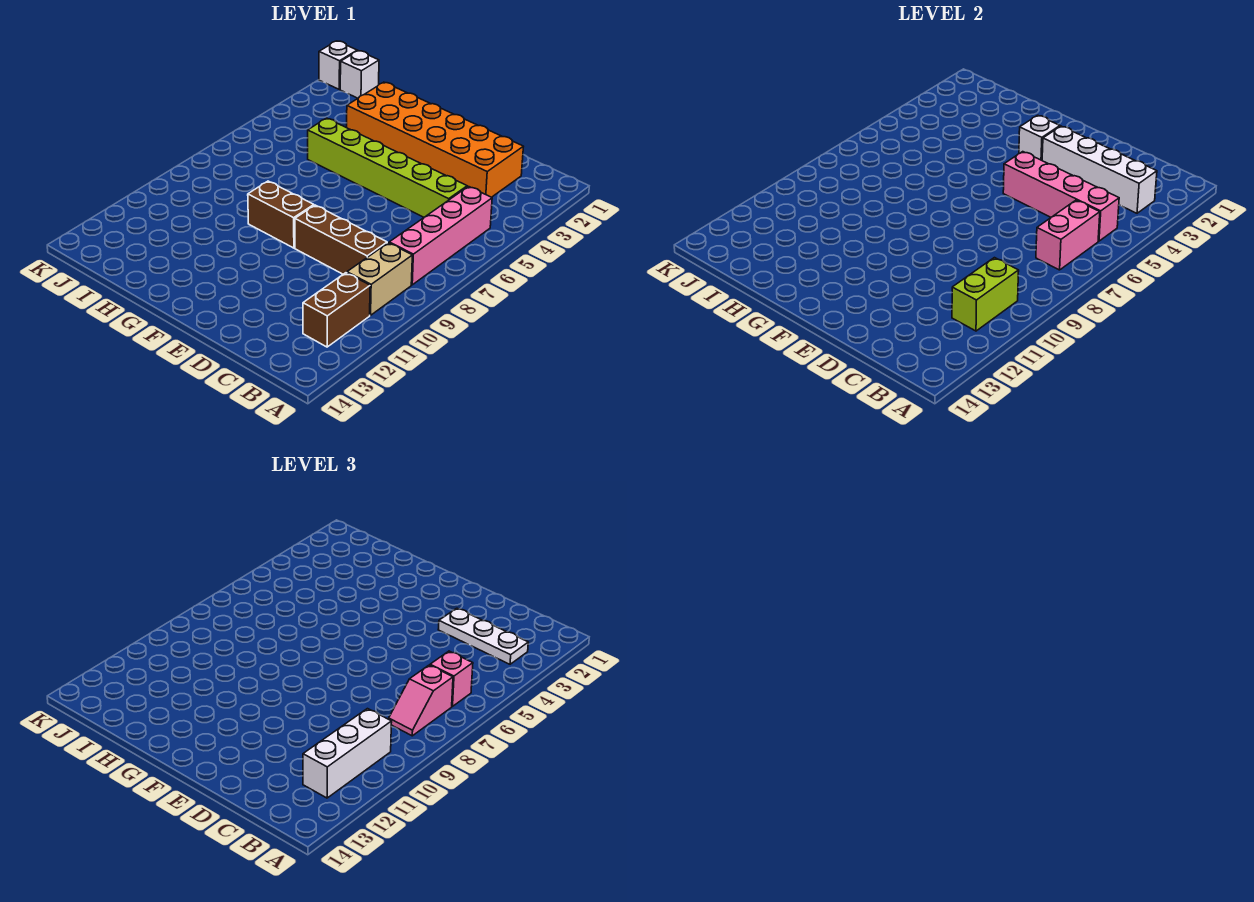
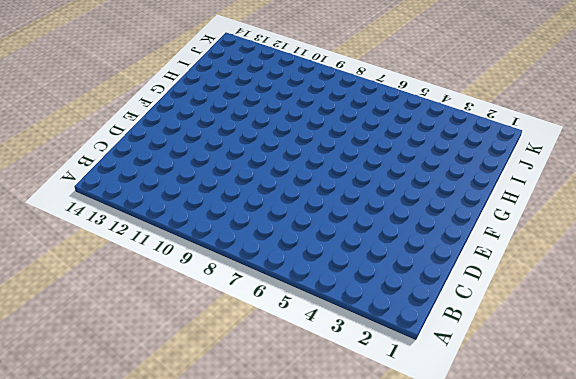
none -> pink brick B5:B8 level 1
none -> tan brick B9:B10 level 1
none -> brown brick B11:B12 level 1

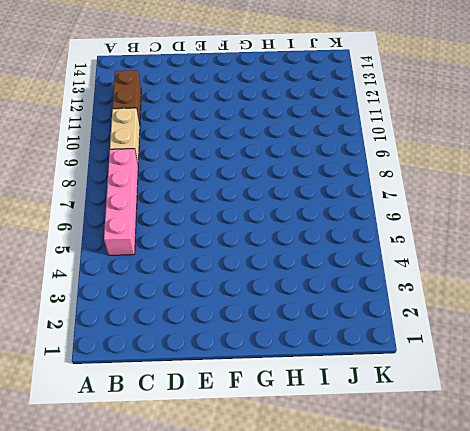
none -> orange brick C2:H3 level 1
none -> lime brick C5:H5 level 1
none -> brown brick C9:E9 level 1

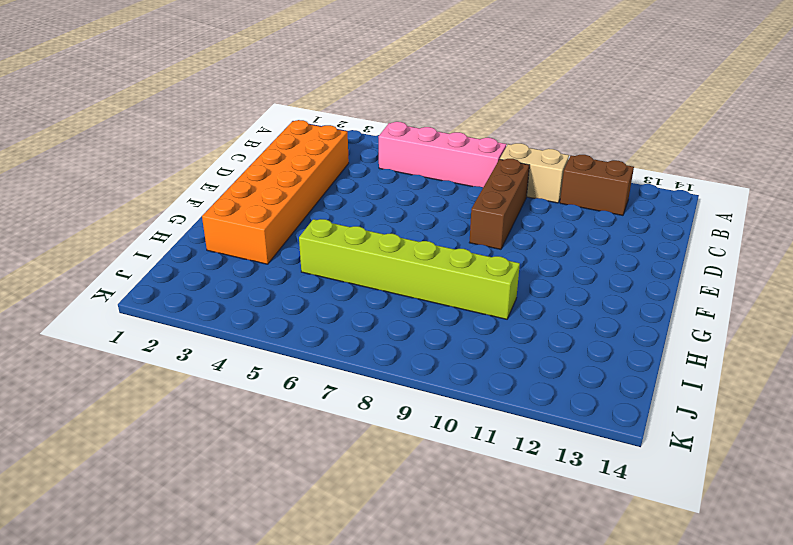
lime brick H5:H10 level 1 -> lime brick C5:H5 level 1
none -> brown brick F9:G9 level 1
none -> white brick J1 level 1
none -> white brick K1 level 1

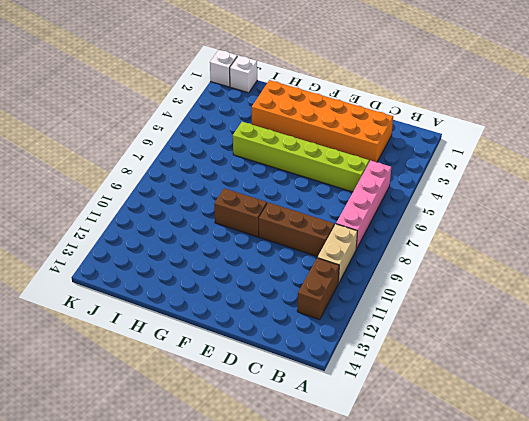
none -> white brick B3:E3 level 2
none -> pink brick B5:E5 level 2
none -> pink brick B6:B7 level 2

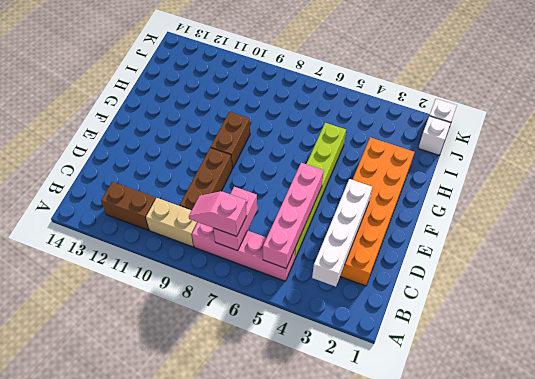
pink brick B7:C7 level 2 -> pink brick B6:B7 level 2
none -> lime brick B10:B11 level 2
none -> white brick F3 level 2
none -> white plate B3:D3 level 3

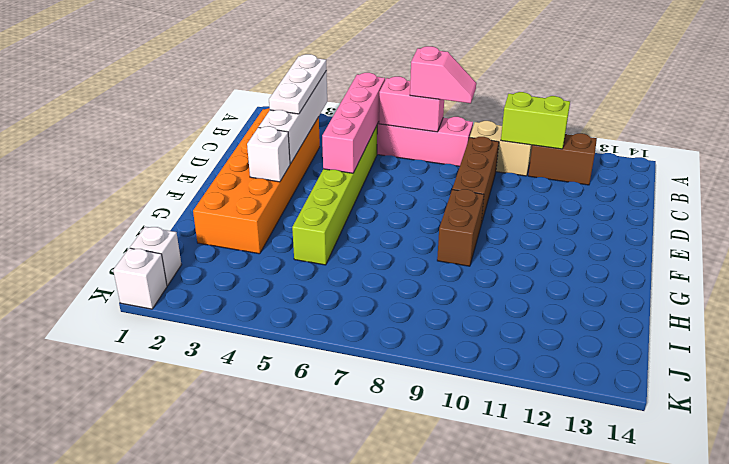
none -> pink brick B6 level 3
none -> white brick B10:B12 level 3

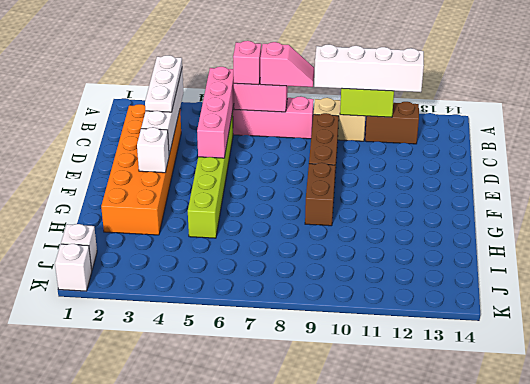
white brick B9:B12 level 3 -> white brick B10:B12 level 3

